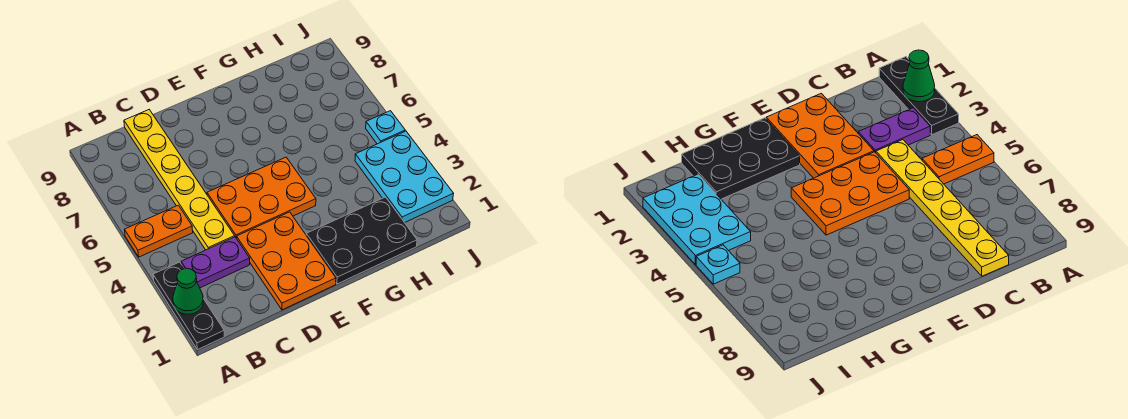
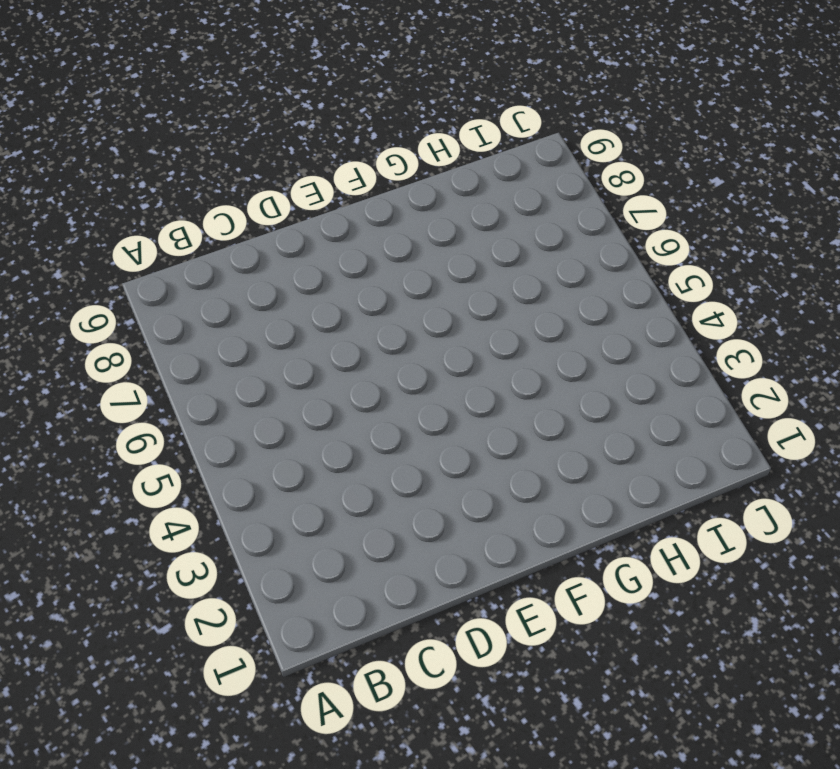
none -> black plate A1:A3 level 1
none -> orange plate A5:B5 level 1

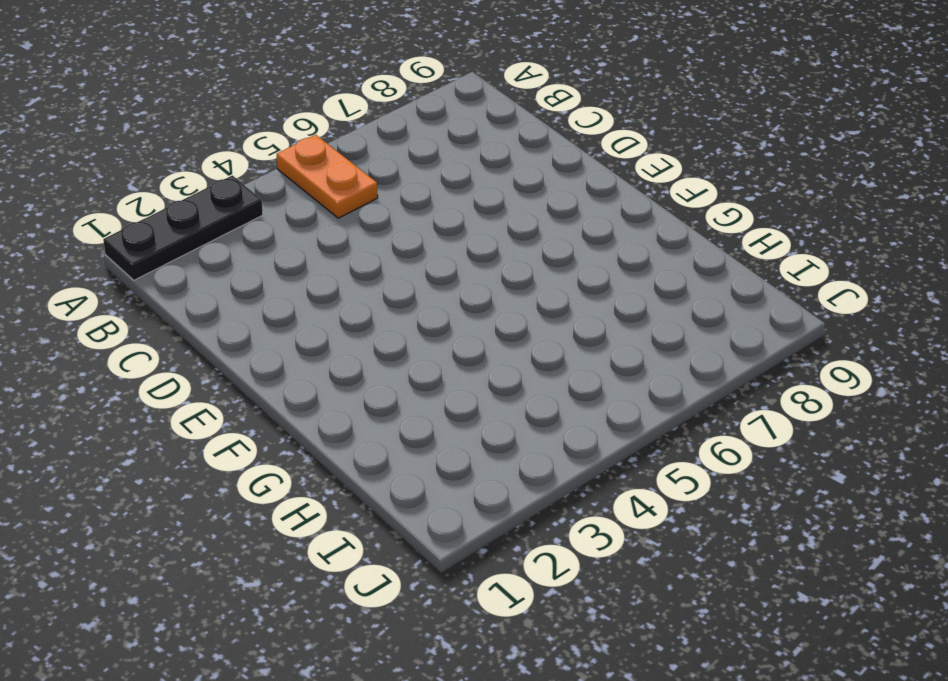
none -> purple plate B3:C3 level 1
none -> yellow plate C4:C9 level 1

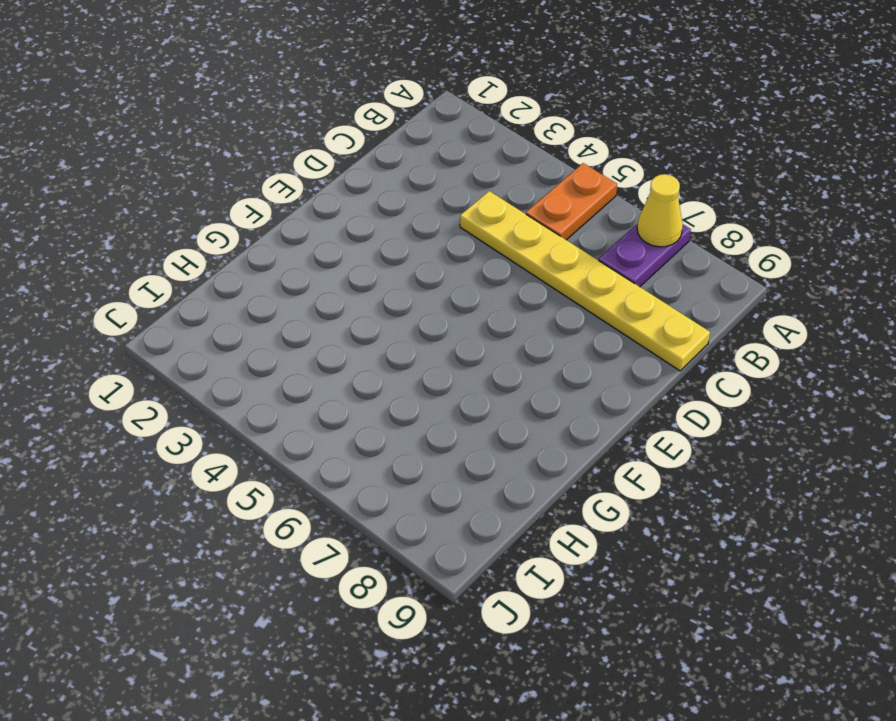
purple plate A7:B7 level 1 -> purple plate B3:C3 level 1
yellow cone A7 level 2 -> none
none -> black plate A1:A3 level 1
none -> orange plate D1:E3 level 1

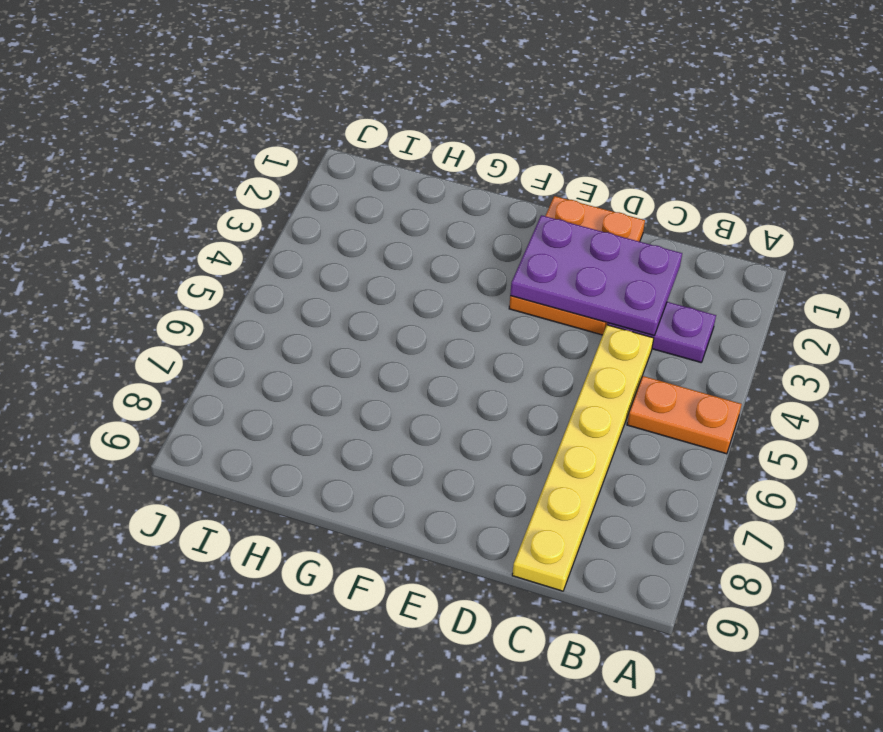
purple plate C2:E3 level 2 -> none
none -> black plate A1:A3 level 1
none -> orange plate D4:F5 level 1

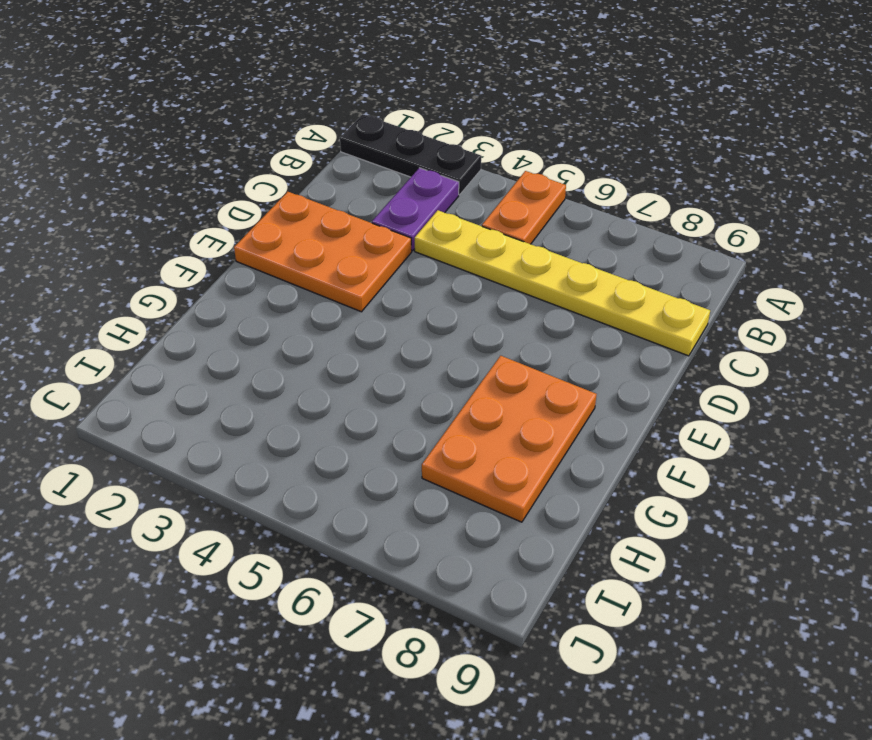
orange plate F7:H8 level 1 -> orange plate D4:F5 level 1
none -> black plate F1:H2 level 1
none -> cyan plate I2:J4 level 1

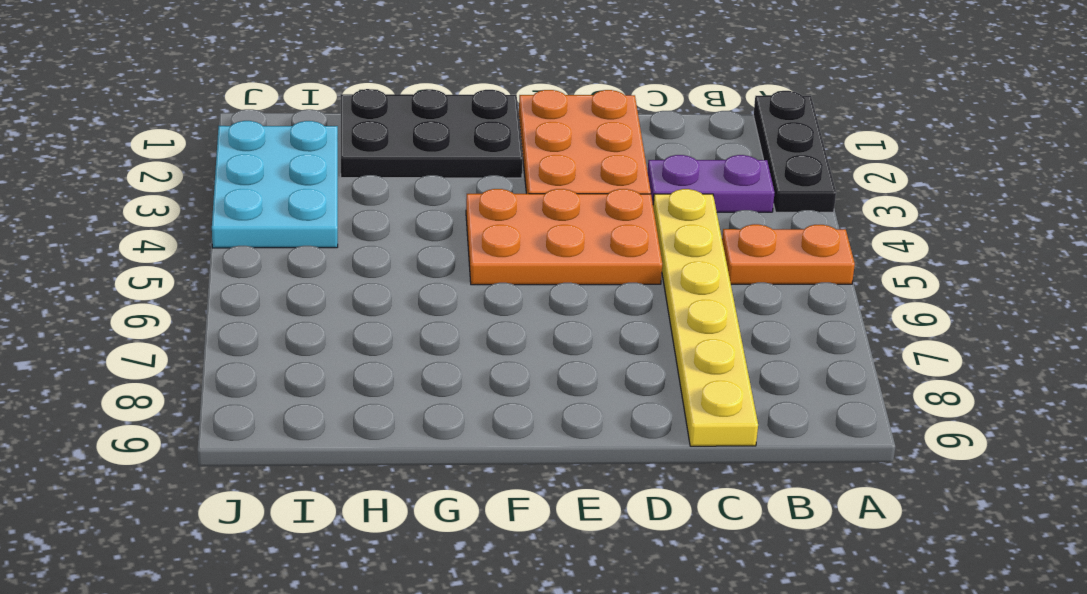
none -> cyan plate J5 level 1
none -> green cone A2 level 2

